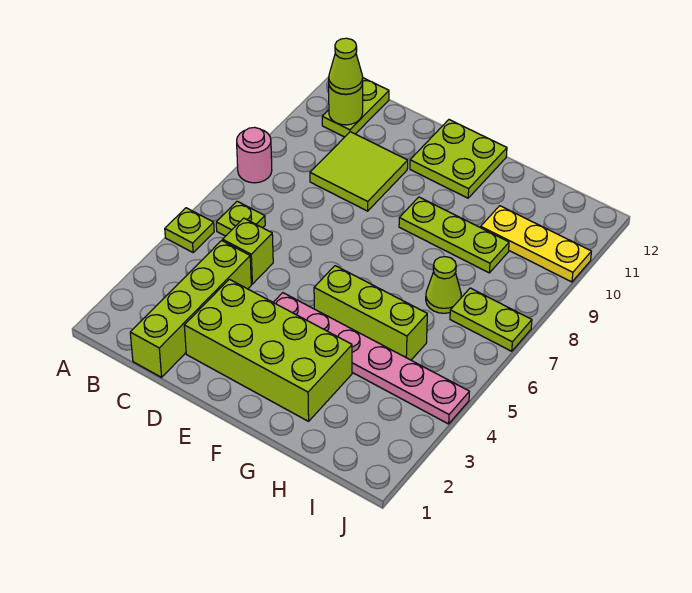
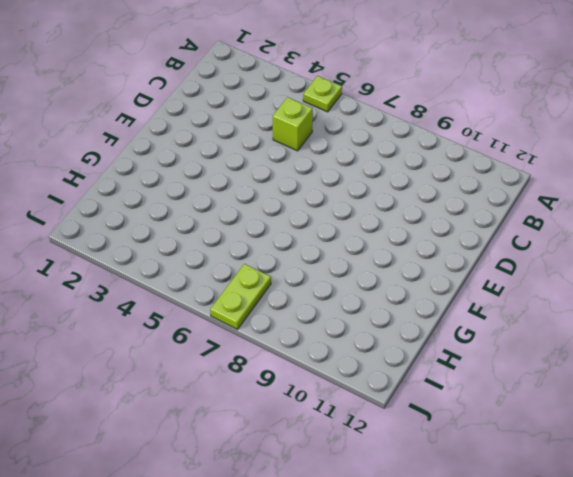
none -> pink round brick A8 level 1
none -> lime plate B6 level 1
none -> lime plate B11:B12 level 1

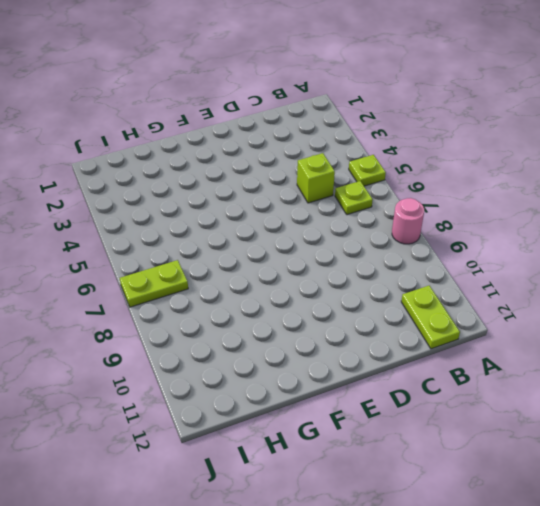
none -> lime brick C1:C4 level 1
none -> lime tile C9:D10 level 1
none -> lime brick D2:G3 level 1

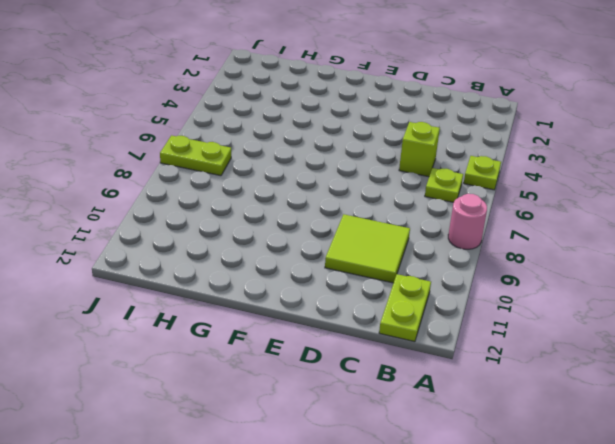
none -> lime brick C1:C4 level 1
none -> lime brick D2:G3 level 1
none -> pink plate E4:J4 level 1

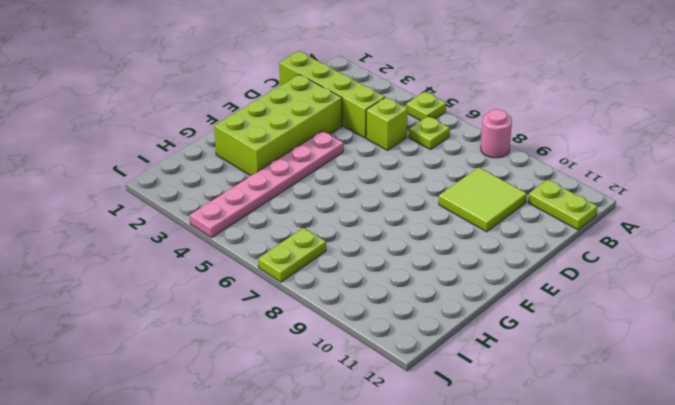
none -> lime plate E11:F12 level 1
none -> lime brick F5:H5 level 1
none -> lime plate F9:H9 level 1

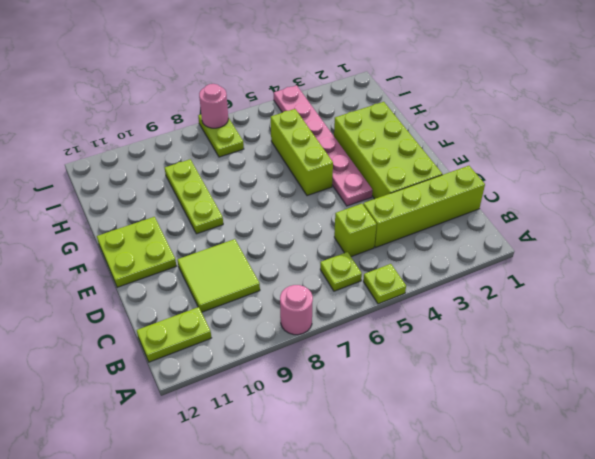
pink round brick J7 level 2 -> none
none -> lime cone H7 level 1
none -> yellow plate H10:J10 level 1
none -> lime round brick B11 level 2

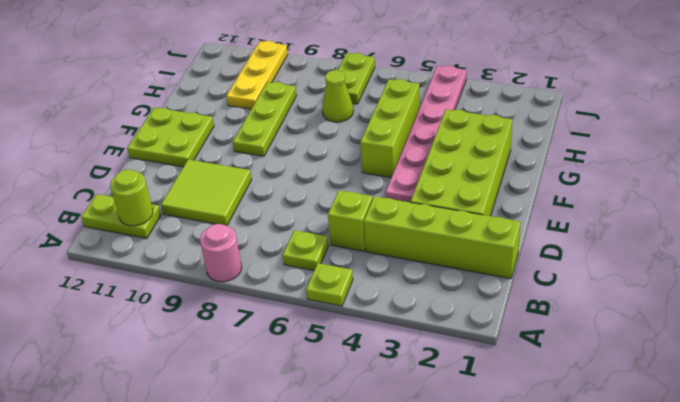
none -> lime cone B11 level 3

